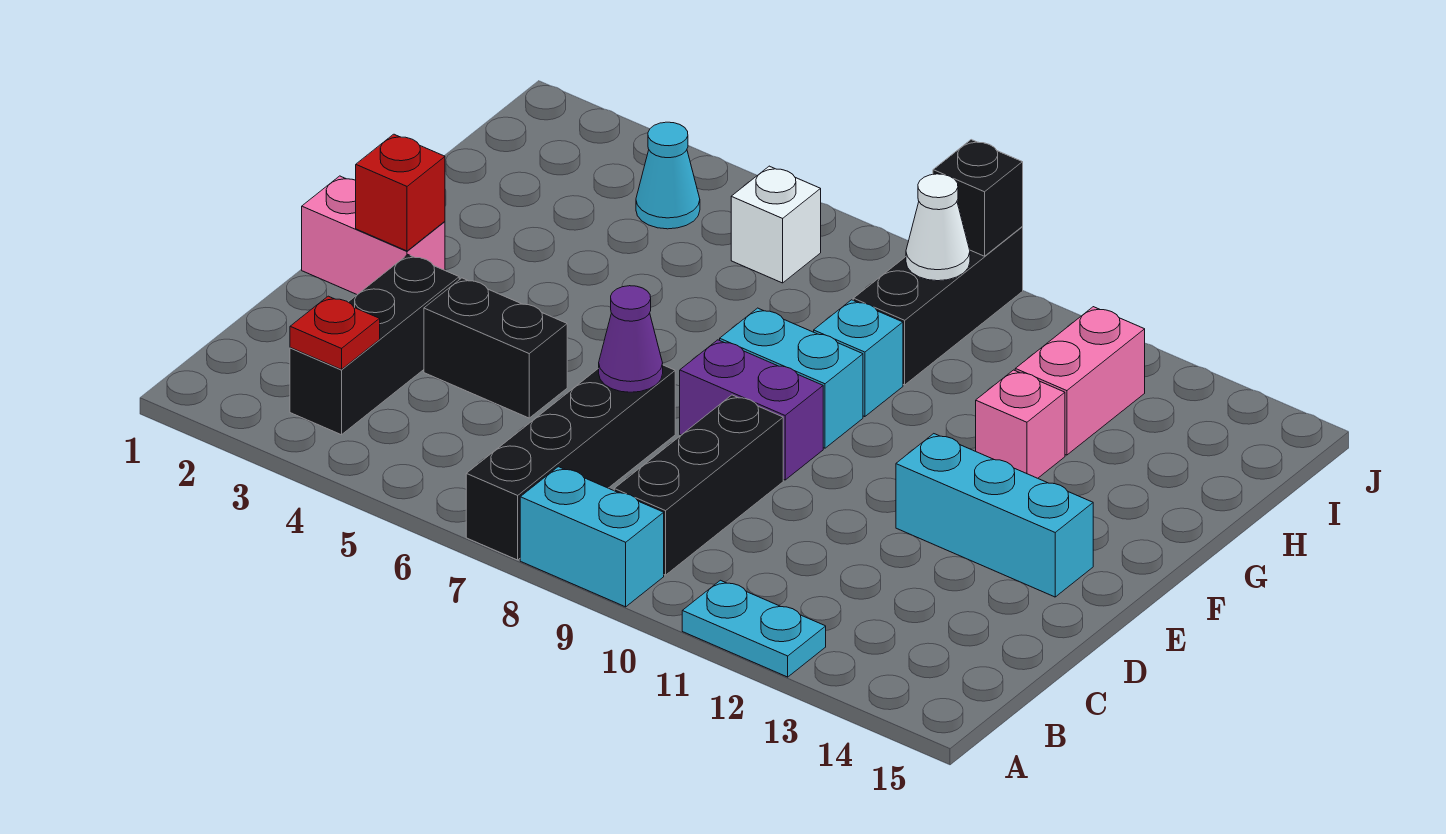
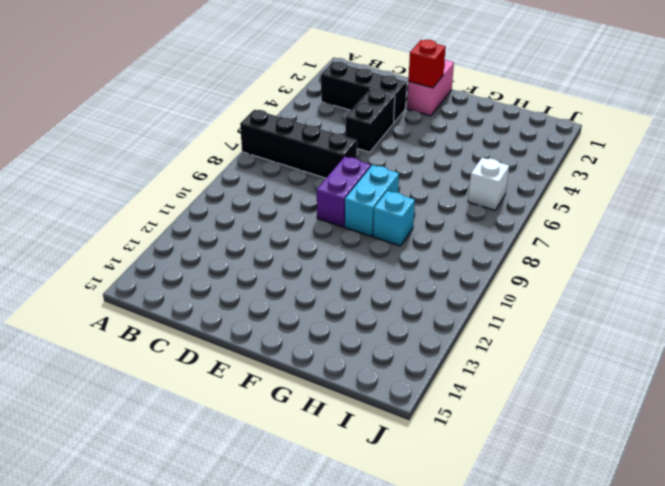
none -> cyan brick A8:A9 level 1
none -> cyan plate A11:A12 level 1
none -> black brick B9:D9 level 1

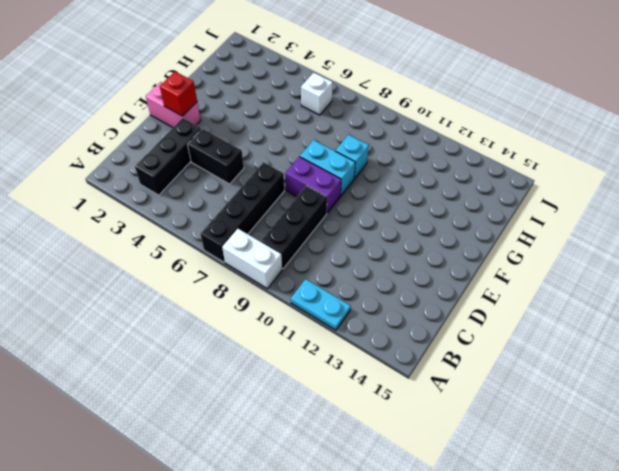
white brick A8:A9 level 1 -> cyan brick A8:A9 level 1
none -> cyan brick E12:E14 level 1
none -> pink brick G12 level 1
none -> black brick H9:J9 level 1

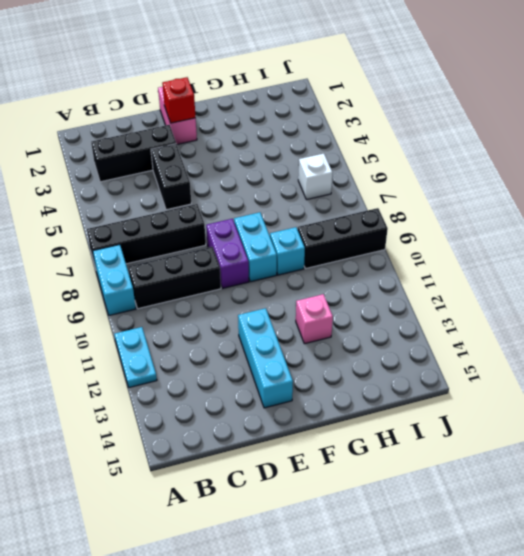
none -> pink brick H12:I12 level 1
none -> cyan cone I4 level 1
none -> red plate B3 level 2

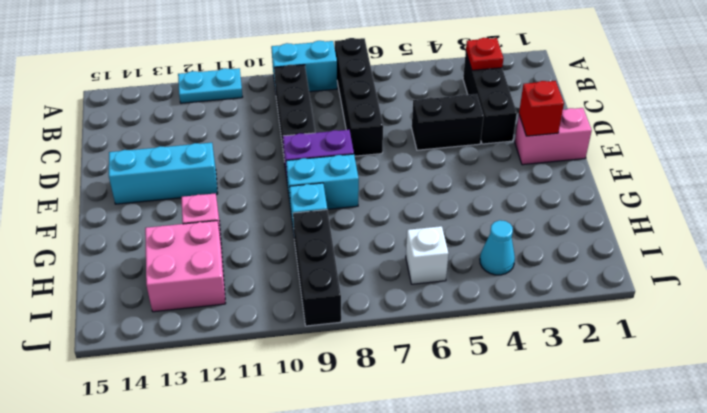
pink brick H12:I13 level 1 -> pink brick H12:I12 level 1
none -> purple cone D7 level 2
none -> white cone I9 level 2
none -> black brick J9 level 2

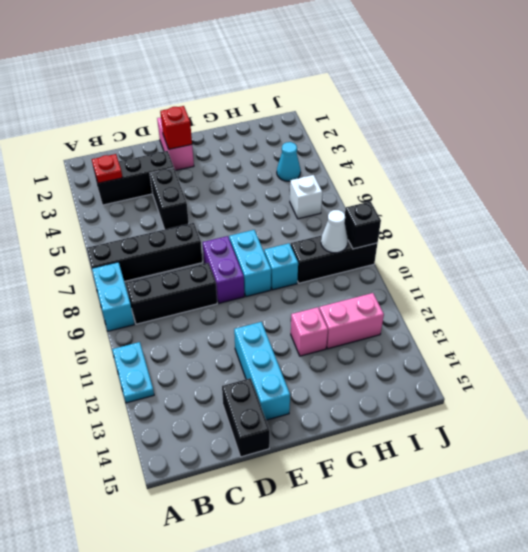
black brick D14:D15 level 1 -> none
none -> purple cone D7 level 2

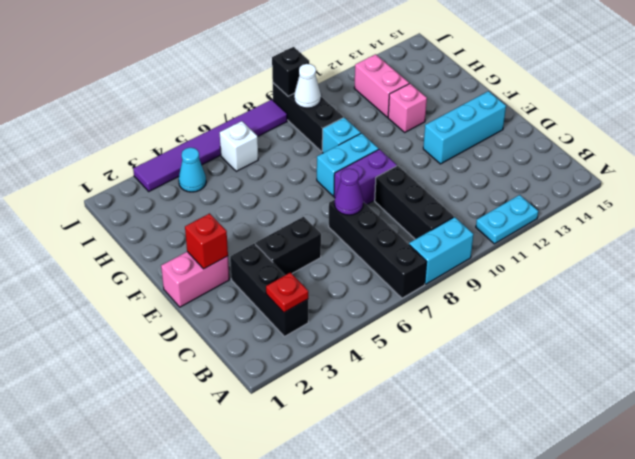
purple tile J3:J8 level 1 -> none

